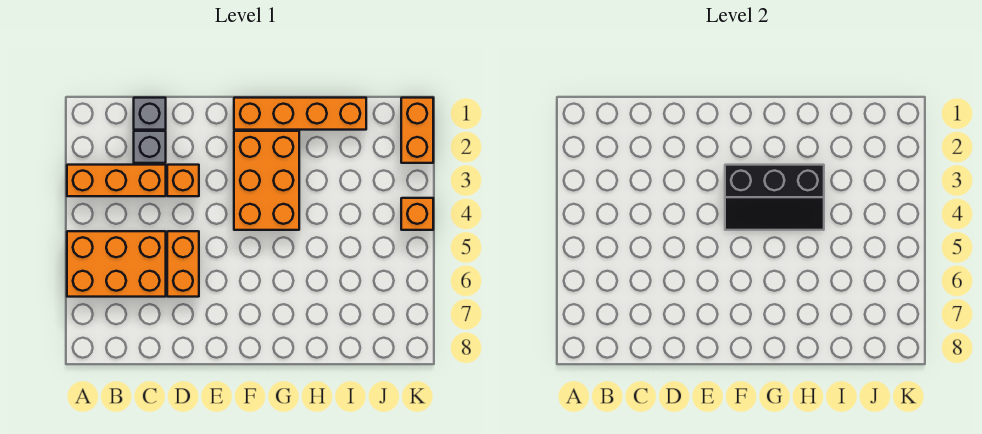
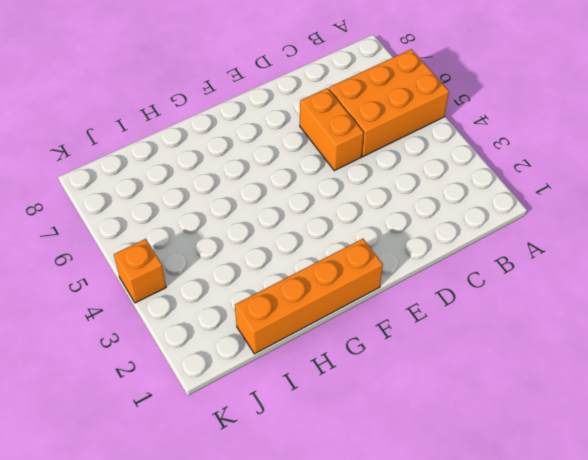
none -> orange brick A3:C3 level 1
none -> grey brick C1 level 1

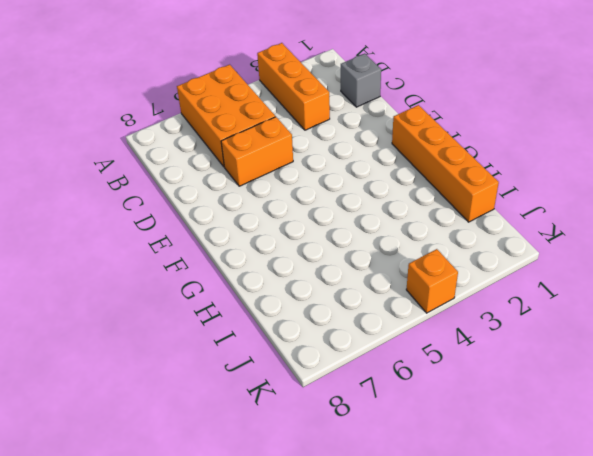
none -> grey brick C2 level 1
none -> orange brick D3 level 1

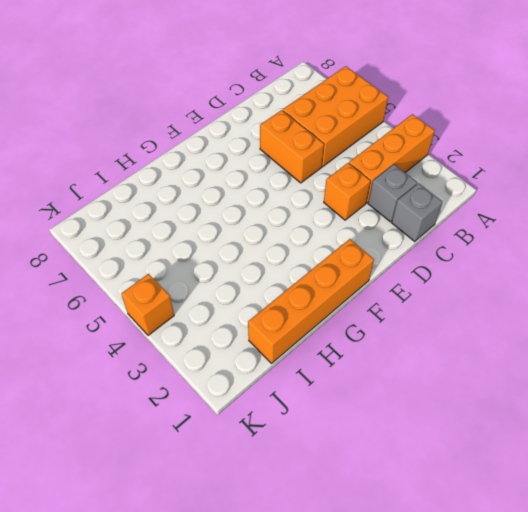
none -> orange brick F2:G4 level 1
none -> orange brick K1:K2 level 1

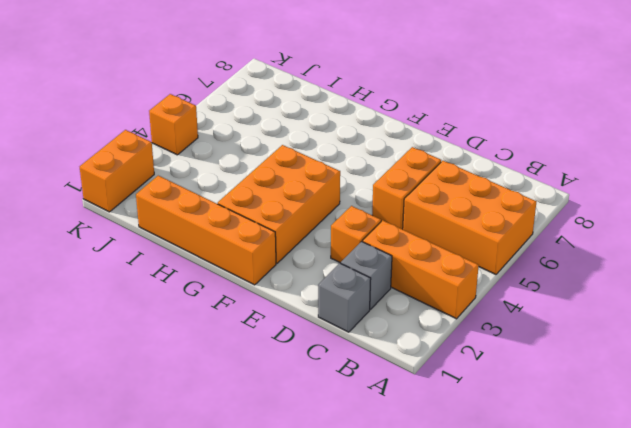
none -> black slope F3:H4 level 2 top 3

